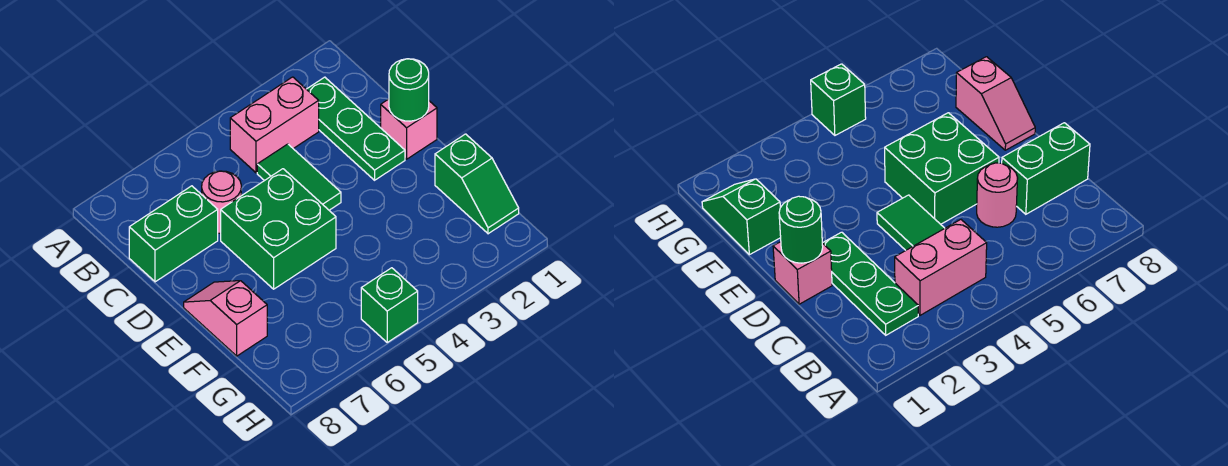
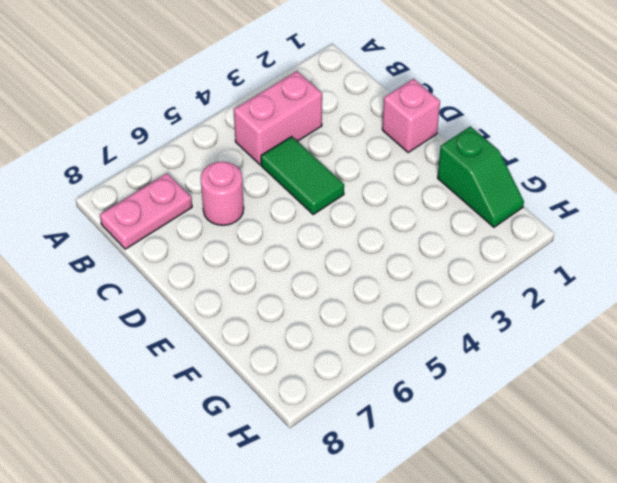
pink plate B7:B8 level 1 -> none
none -> green plate B2:D2 level 1
none -> green brick C7:C8 level 1

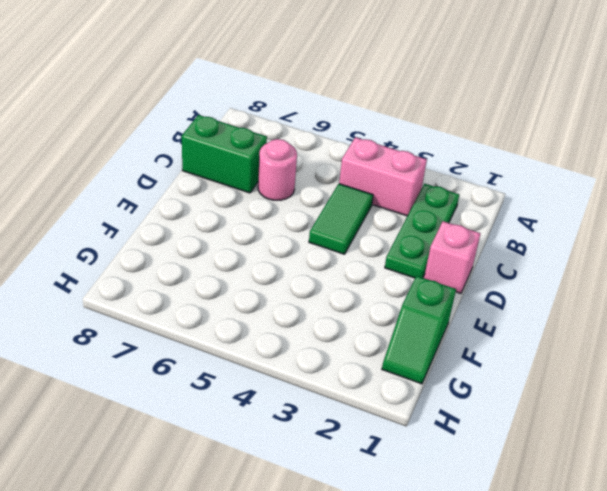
none -> green brick D5:E6 level 1
none -> pink slope E8:F8 level 1 top F

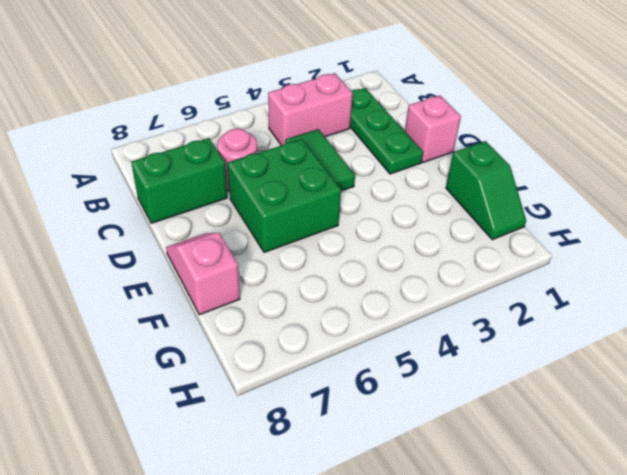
none -> green brick H5 level 1
none -> green round brick D1 level 2

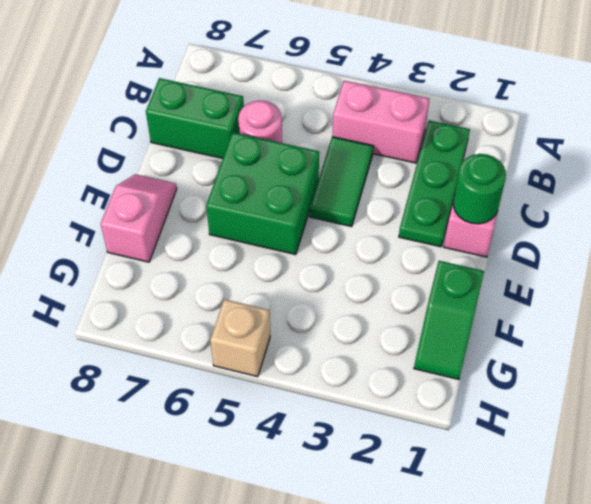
tan brick H5 level 1 -> green brick H5 level 1

